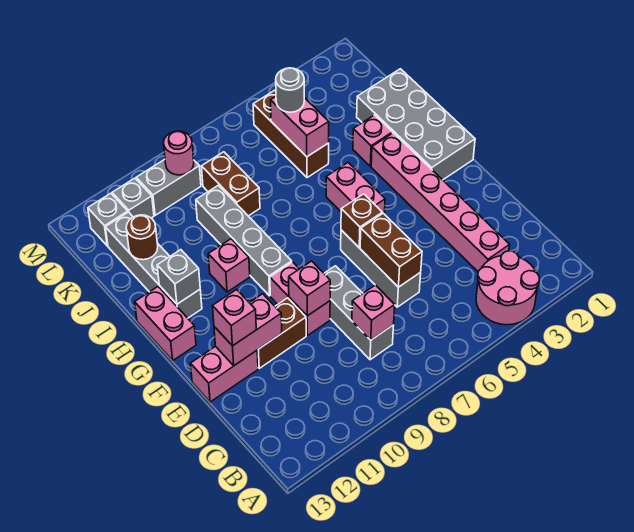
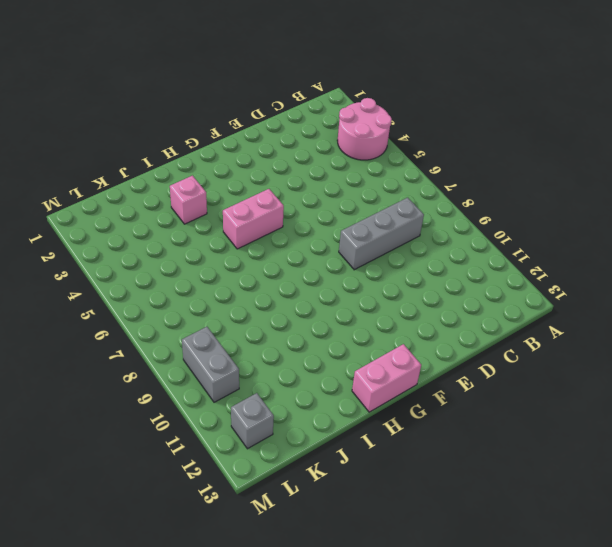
none -> pink brick C3:H3 level 1
none -> grey brick D6:F6 level 1
none -> pink brick E9:F9 level 1
none -> brown brick E10:E11 level 1

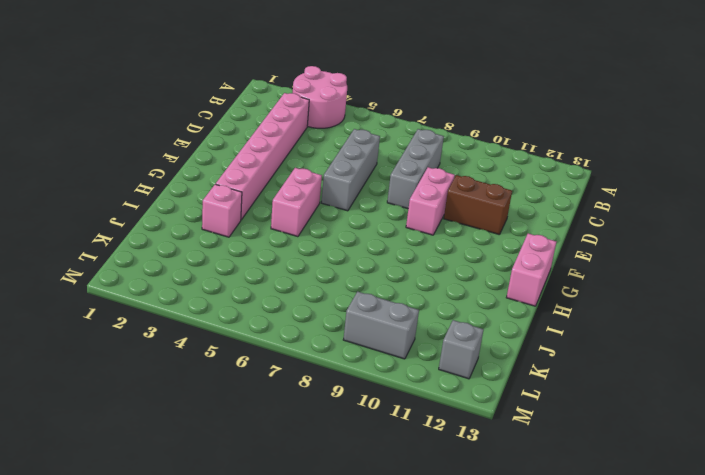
none -> pink brick E12:E13 level 1
none -> grey brick G1:J2 level 1
none -> grey brick G9:J9 level 1
none -> pink brick H10 level 1

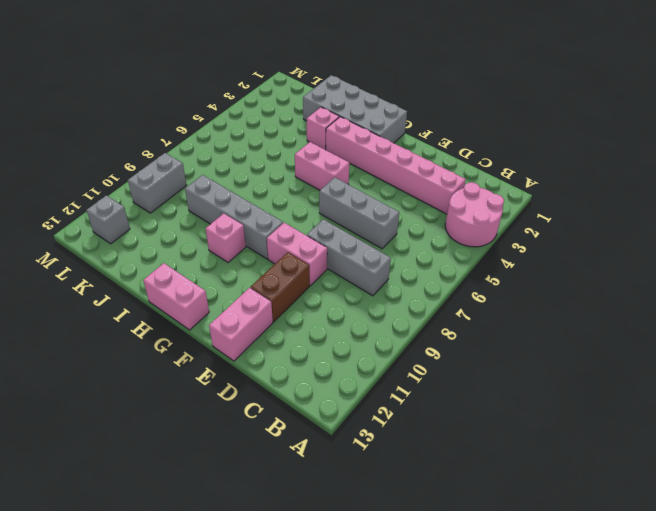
none -> grey brick H12:K12 level 1
none -> brown brick J5:L5 level 1
none -> brown brick J8:K8 level 1
none -> grey brick L11 level 1

